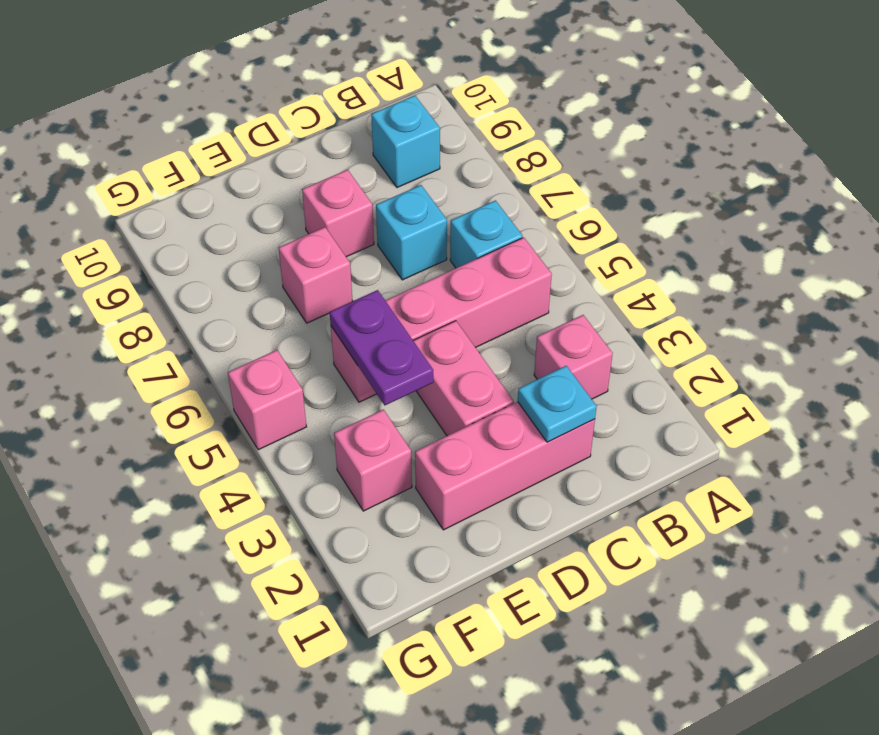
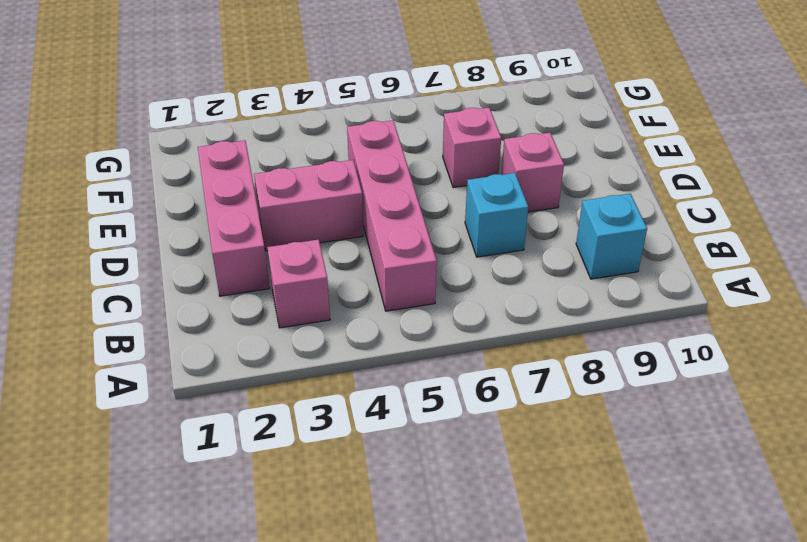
none -> cyan brick B6 level 1
none -> pink brick F3 level 1
none -> pink brick G5 level 1

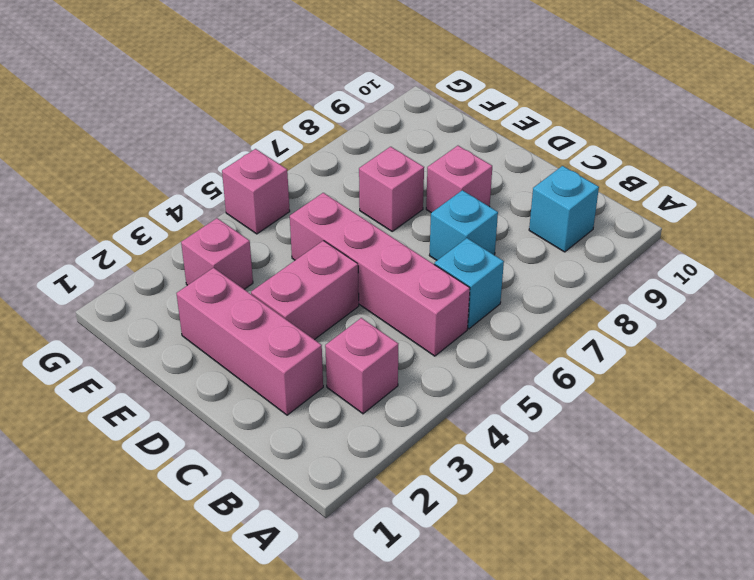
none -> cyan plate C2 level 2
none -> purple plate E4:E5 level 2

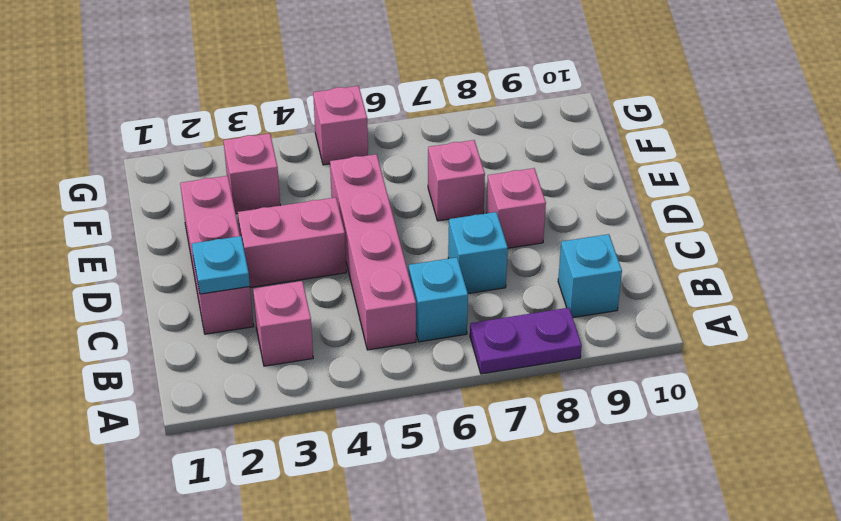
purple plate A7:A8 level 1 -> purple plate E4:E5 level 2

